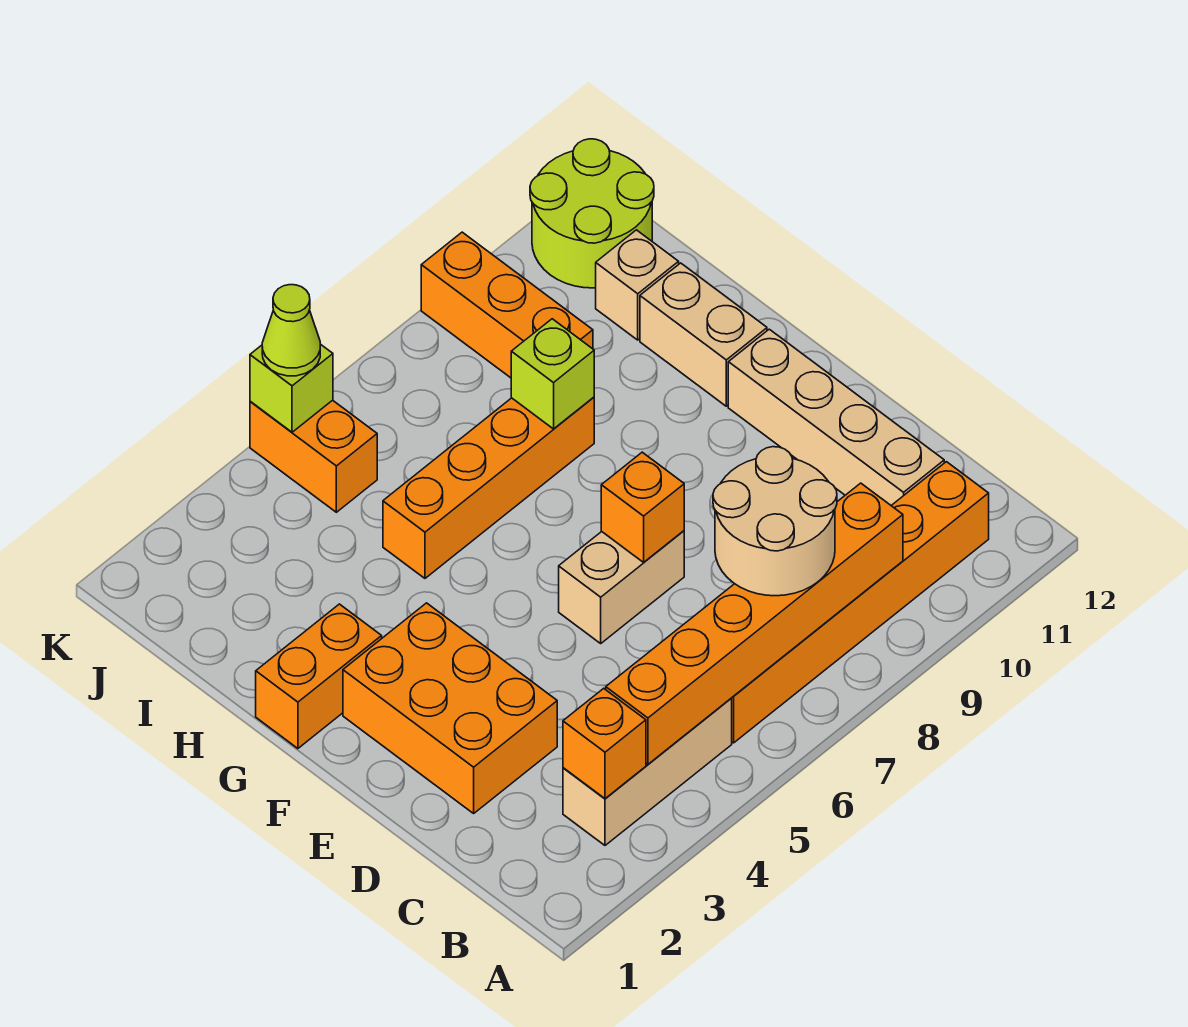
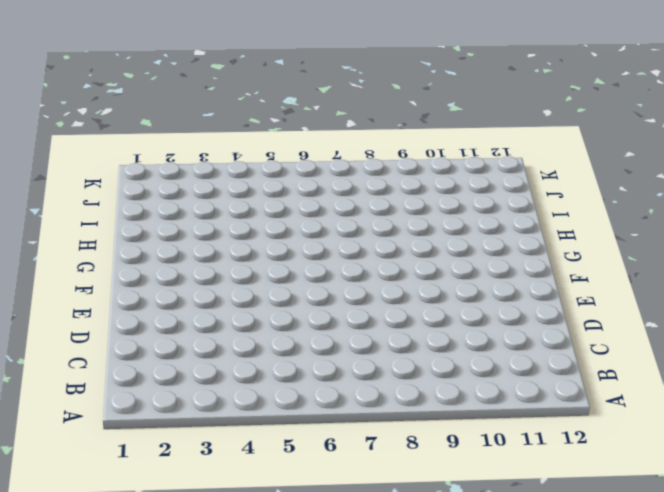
none -> tan brick B3:B5 level 1
none -> orange brick B6:B11 level 1
none -> tan brick C11:F11 level 1

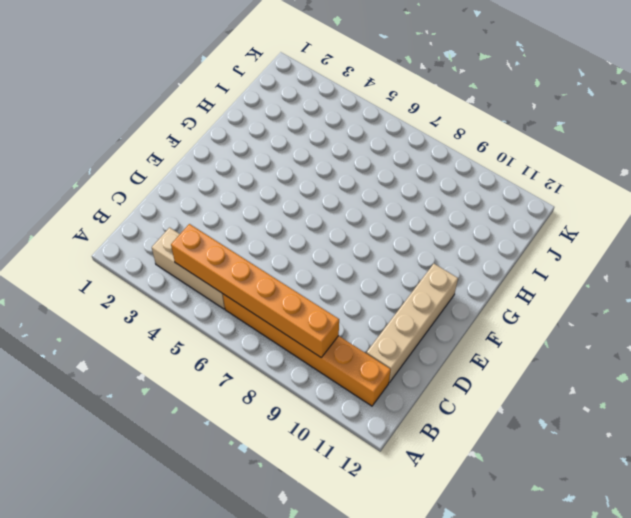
none -> orange brick D2:F3 level 1
none -> tan brick E6:E7 level 1
none -> orange brick G1:G2 level 1

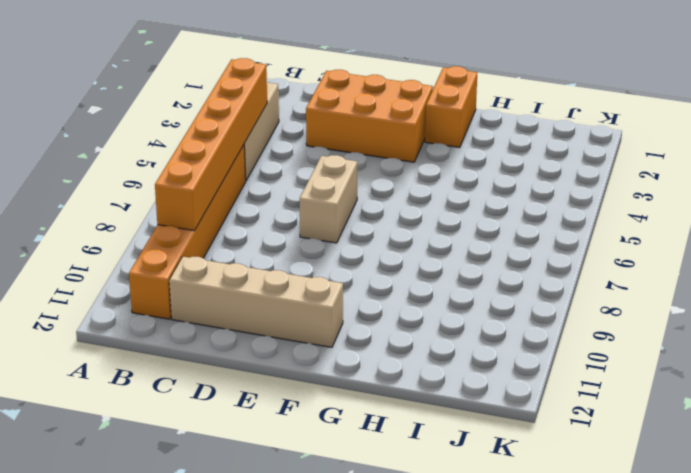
none -> tan brick G11:H11 level 1
none -> orange brick H5:H8 level 1
none -> orange brick I9:K9 level 1

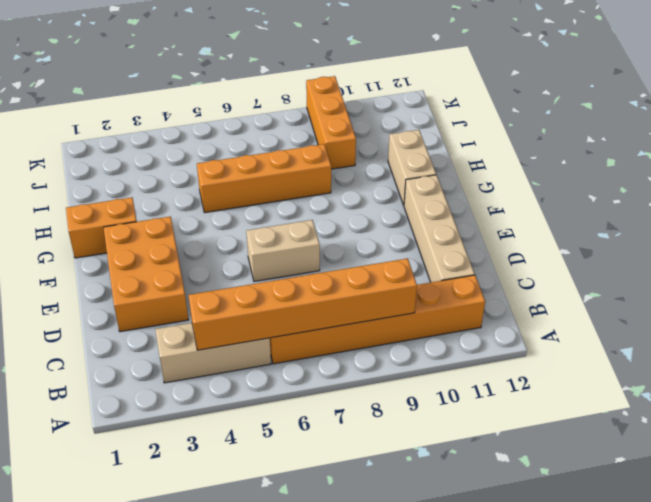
none -> tan brick I11 level 1
none -> orange brick J5:K5 level 1
none -> lime round brick J11:K12 level 1

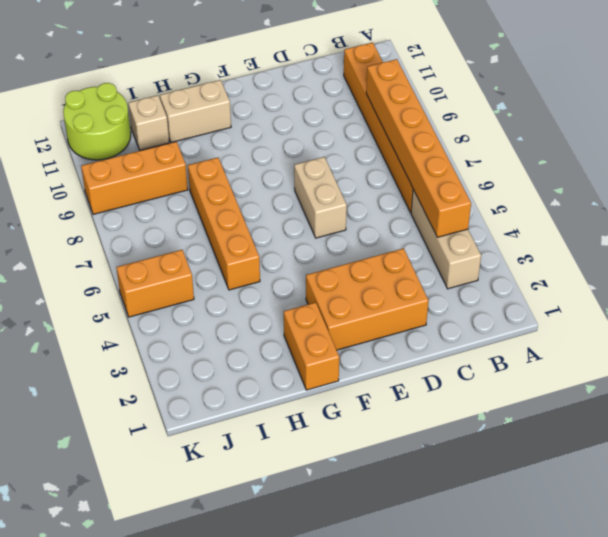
none -> tan brick C11:F11 level 1
none -> orange brick B3 level 2
none -> orange brick E7 level 2

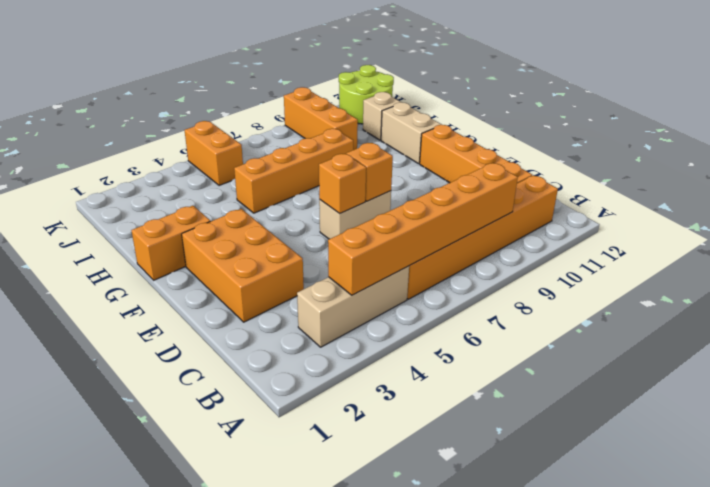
orange brick C11:F11 level 1 -> tan brick C11:F11 level 1
orange brick E6 level 2 -> orange brick B3 level 2
none -> lime brick H8 level 2
none -> lime brick K5 level 2
none -> tan round brick B7:C8 level 3

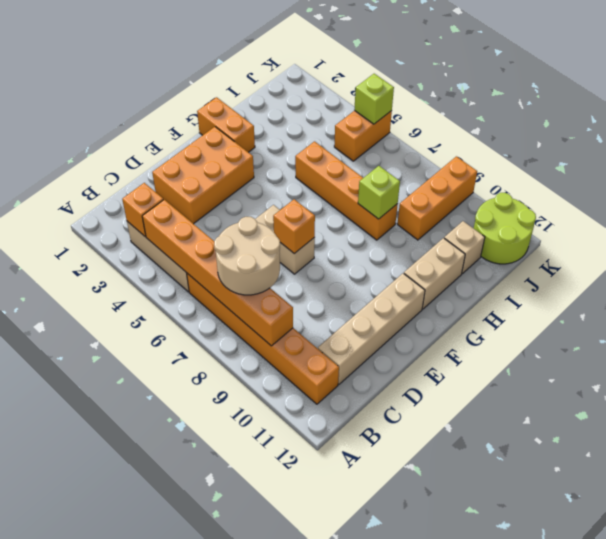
none -> lime cone K5 level 3

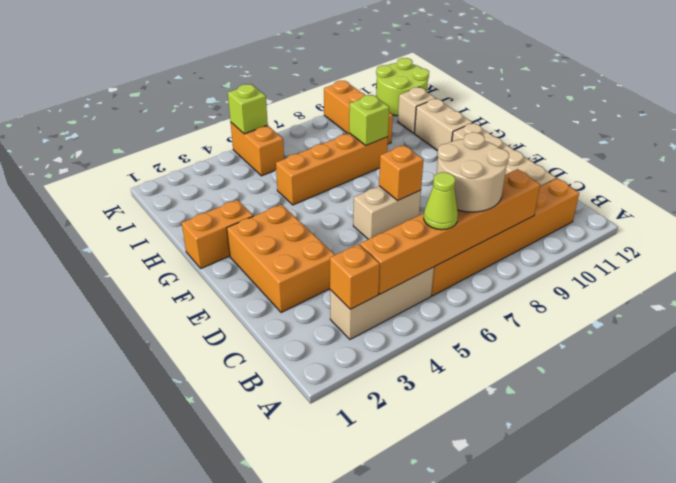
lime cone B6 level 3 -> lime cone K5 level 3

